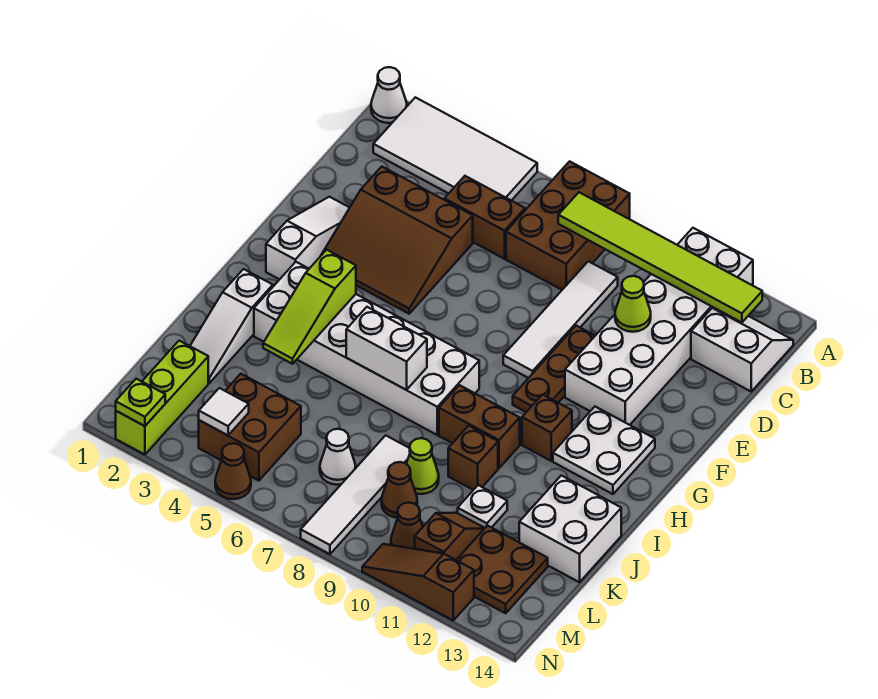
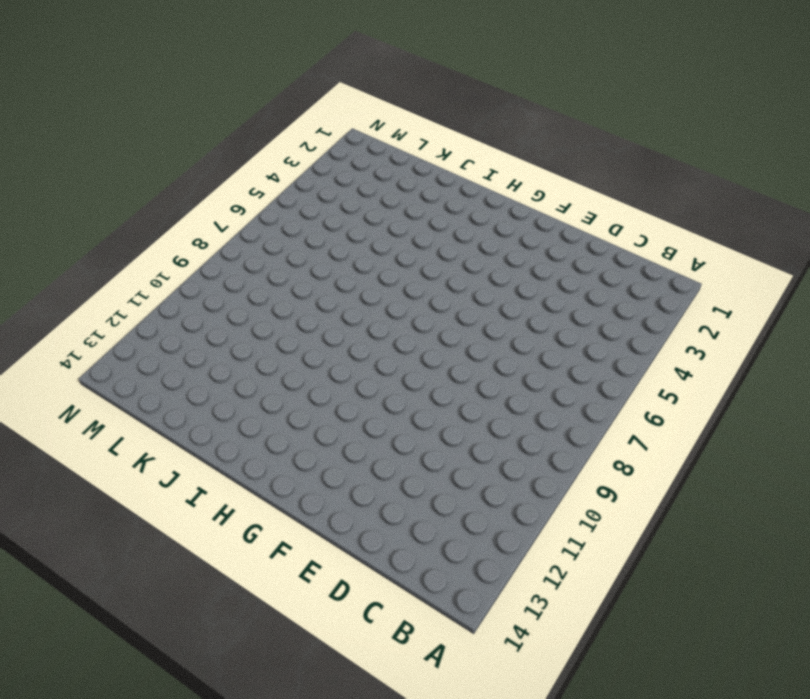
none -> white cone A1 level 1
none -> white tile A2:B5 level 1
none -> brown brick A7:C8 level 1
none -> white brick A11:F12 level 1

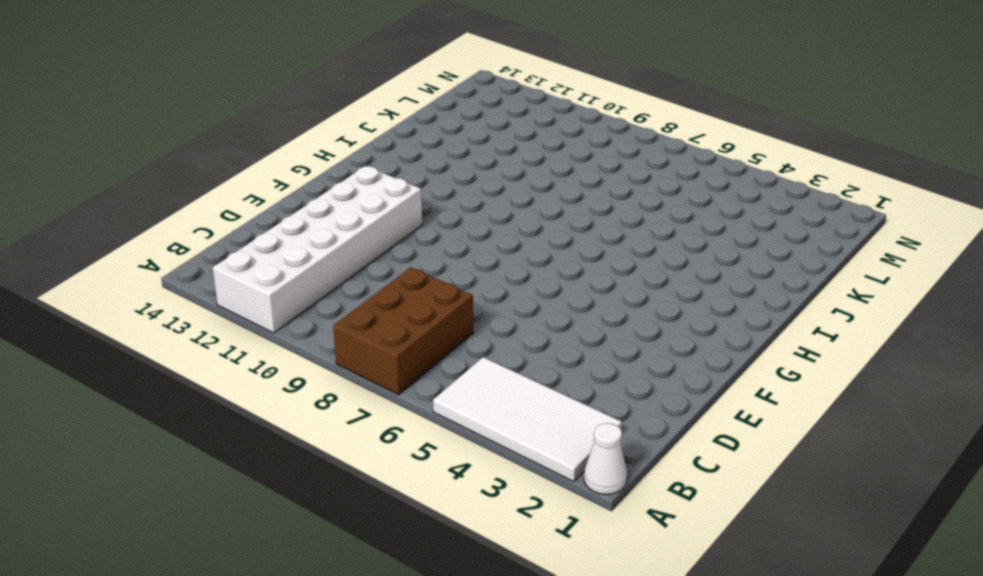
none -> white slope B13:C14 level 1 top C
none -> brown brick C5:C6 level 1
none -> white tile C9:F9 level 1
none -> brown slope D3:F5 level 1 top D

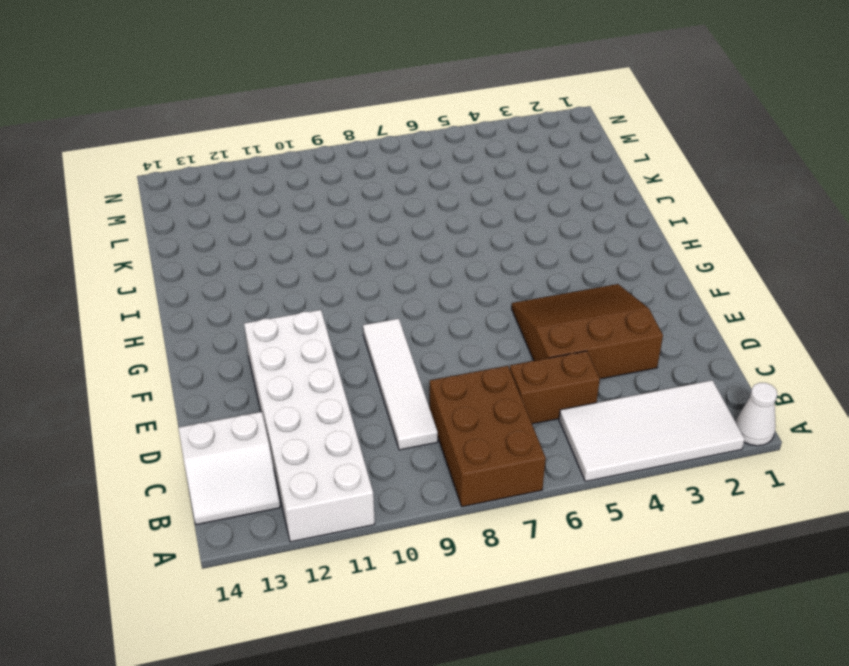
none -> white slope E2:G2 level 1 top G
none -> brown plate E10:G10 level 1
none -> white plate G12:H13 level 1
none -> white brick H3:I8 level 1

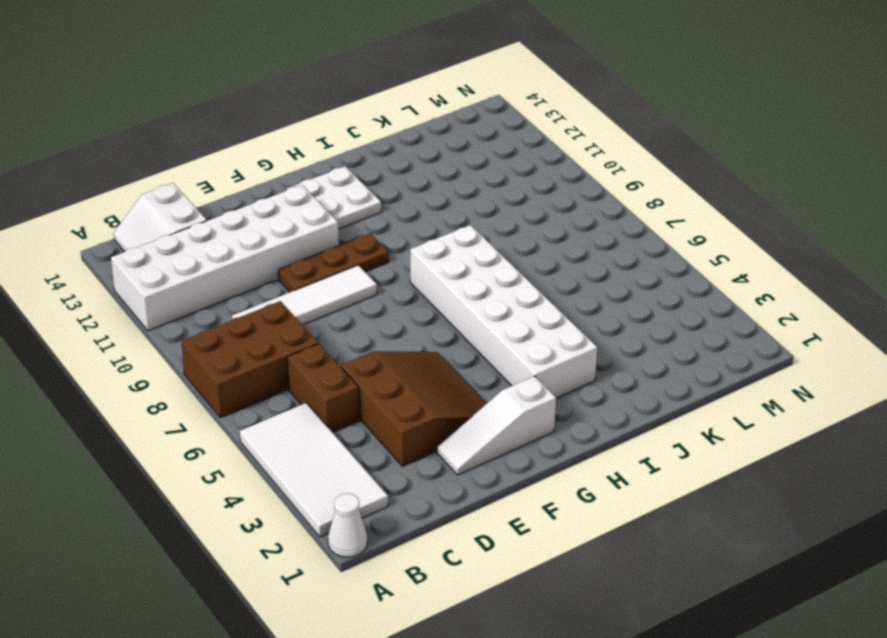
none -> brown brick H11 level 1
none -> white slope I2:K2 level 1 top I
none -> brown brick I9:I10 level 1
none -> brown brick J10 level 1

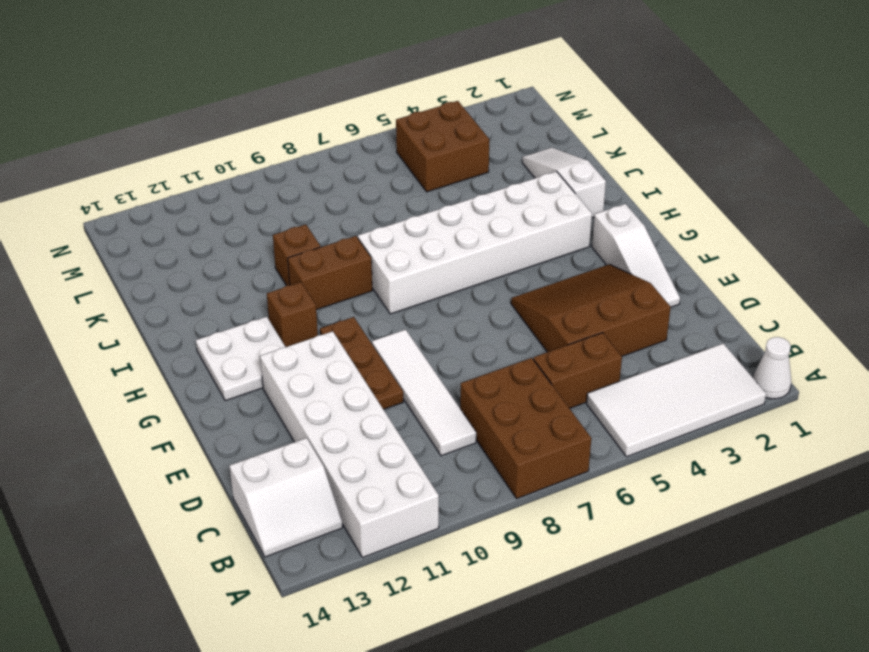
none -> white brick J13:K14 level 1
none -> white tile K8:N8 level 1
none -> lime cone K9 level 1
none -> white plate K11 level 1

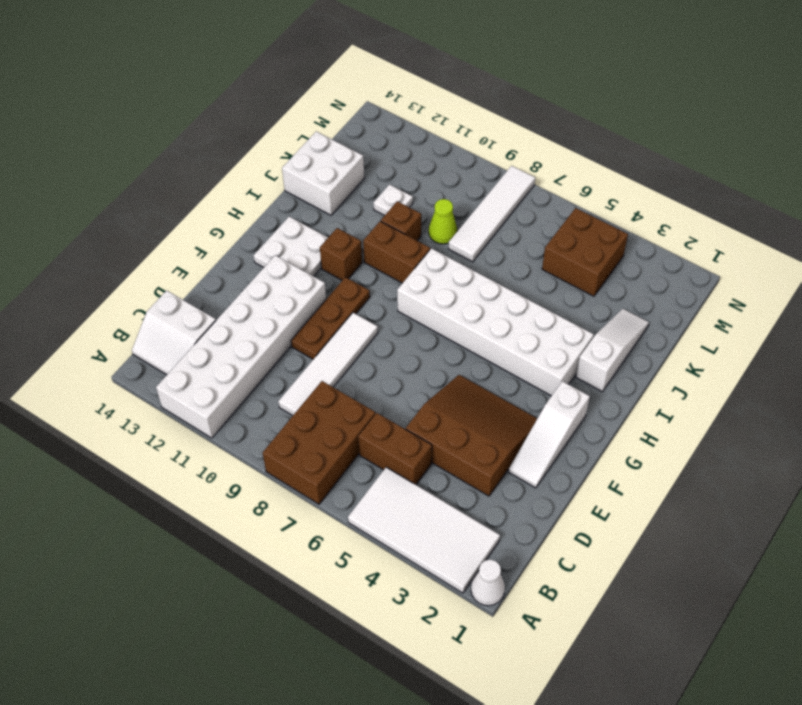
none -> lime brick L2:N2 level 1
none -> white cone L7 level 1
none -> brown cone L9 level 1
none -> brown slope L11:M11 level 1 top M

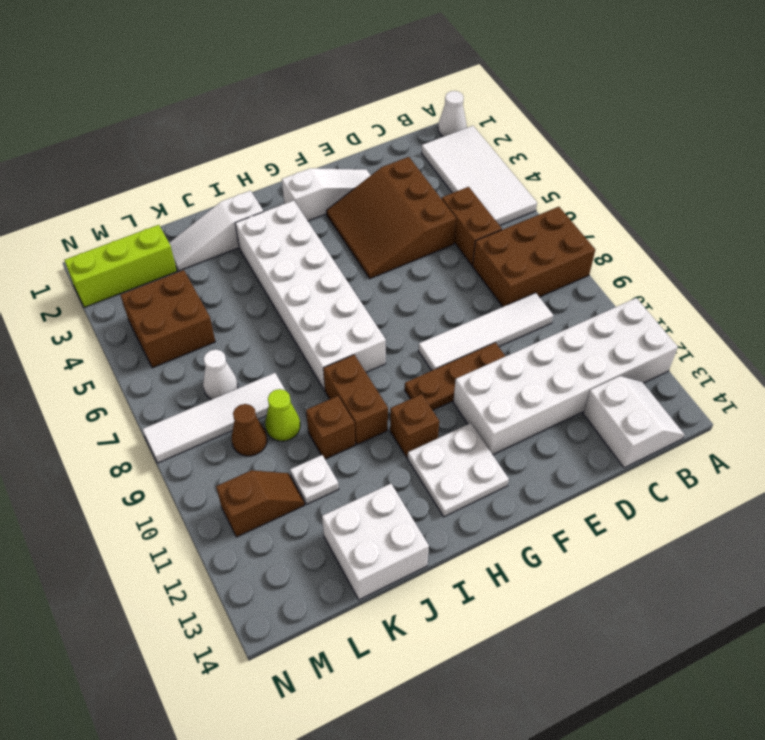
none -> brown plate L12:M13 level 1
none -> brown cone M10 level 1
none -> brown cone N5 level 1
none -> brown slope N10:N12 level 1 top 12

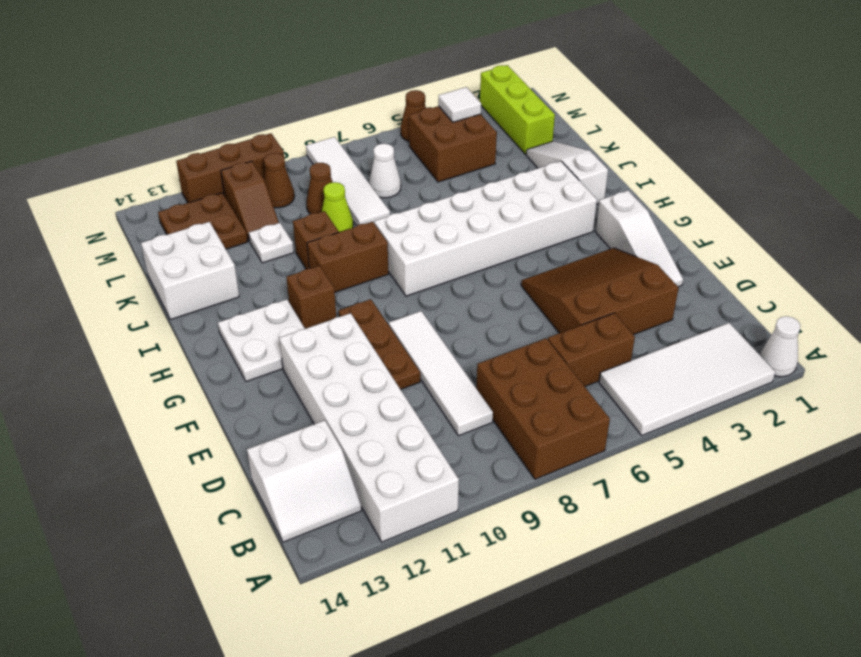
brown brick N10:N12 level 1 -> brown slope N10:N12 level 1 top 12
none -> lime tile B8:B13 level 2
none -> lime cone D11 level 2
none -> lime slope H4:J4 level 2 top H
none -> white brick I6:I7 level 2

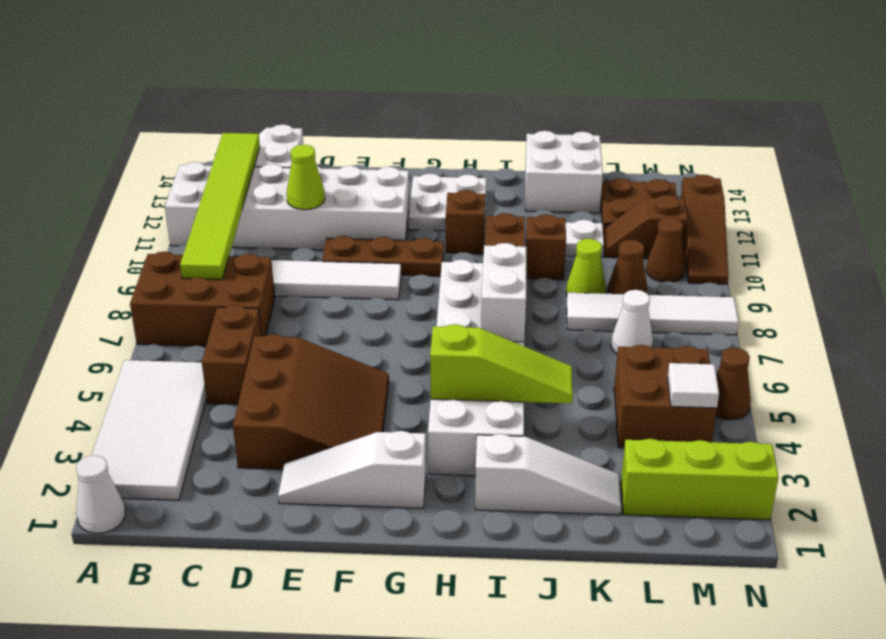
none -> lime plate N2 level 2

